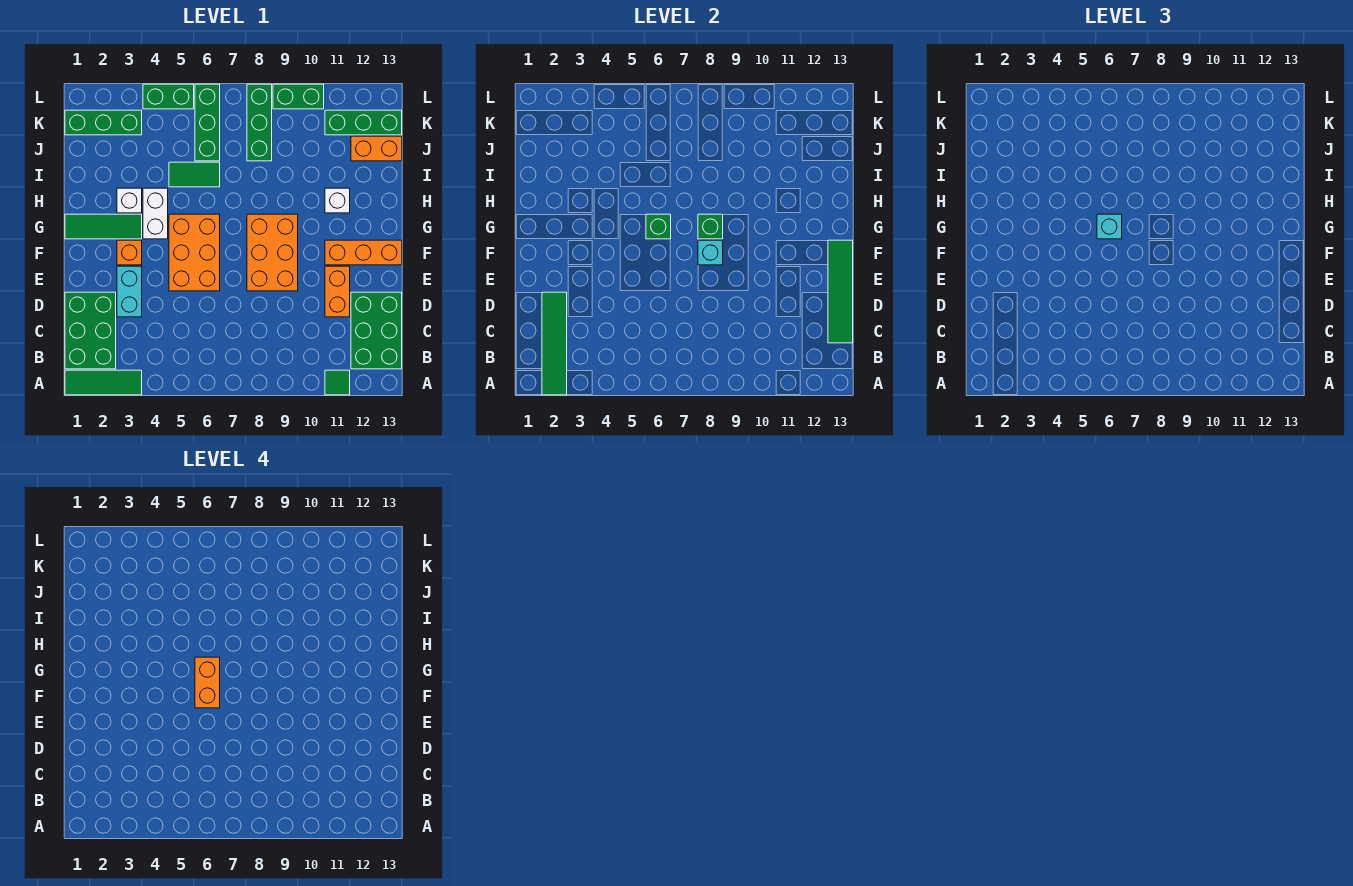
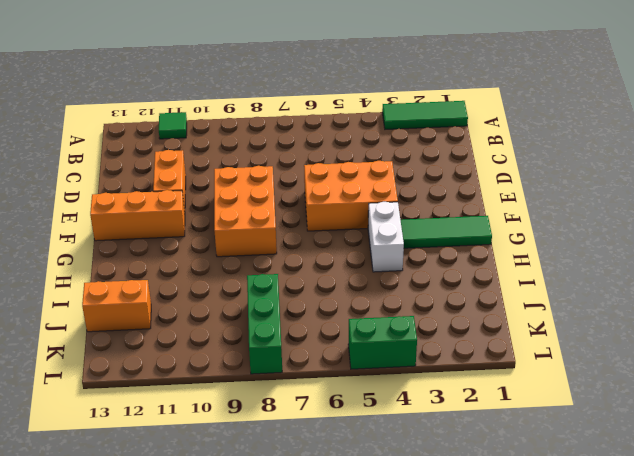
orange brick E4:F6 level 1 -> orange brick E5:G6 level 1
none -> green brick B1:D2 level 1
none -> green brick B12:D13 level 1
none -> cyan brick D3:E3 level 1

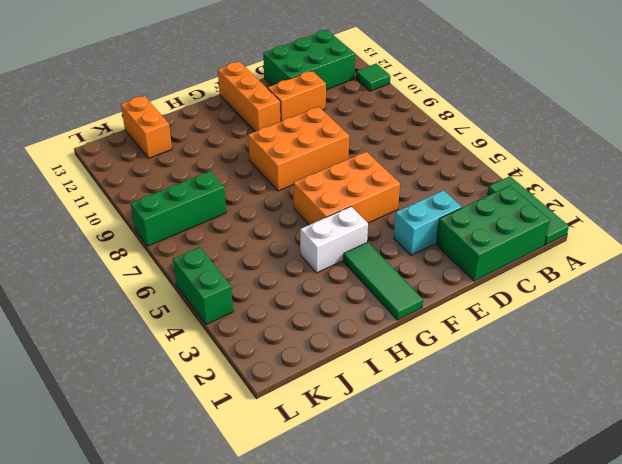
none -> orange brick F3 level 1
none -> white brick H3 level 1
none -> white brick H11 level 1

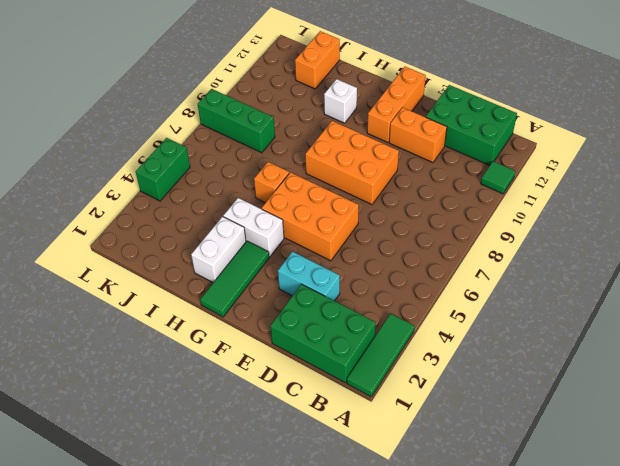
white brick H2:H3 level 1 -> white brick H3 level 1
orange brick H6 level 1 -> orange brick F3 level 1
none -> green tile I5:I6 level 1
none -> green brick J6:L6 level 1
none -> green brick K1:K3 level 1

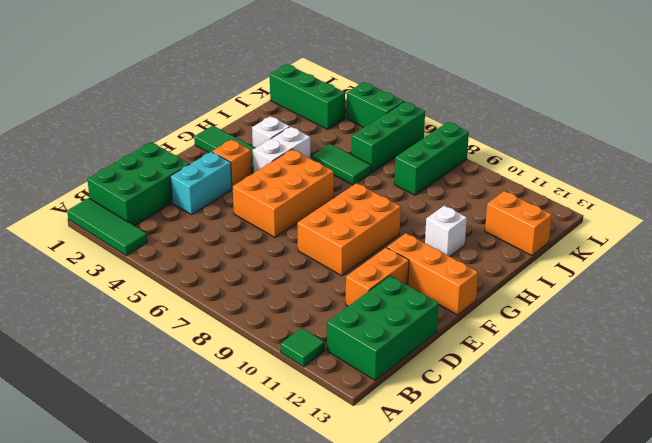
none -> green brick K11:K13 level 1
none -> green brick L9:L10 level 1
none -> green tile A2:D2 level 2

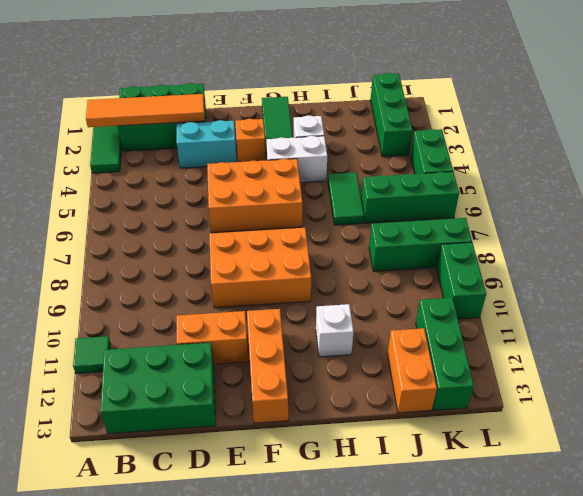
orange tile A2:D2 level 2 -> green tile A2:D2 level 2
none -> green tile C13:F13 level 2
none -> cyan brick F8 level 2
none -> green brick G6 level 2

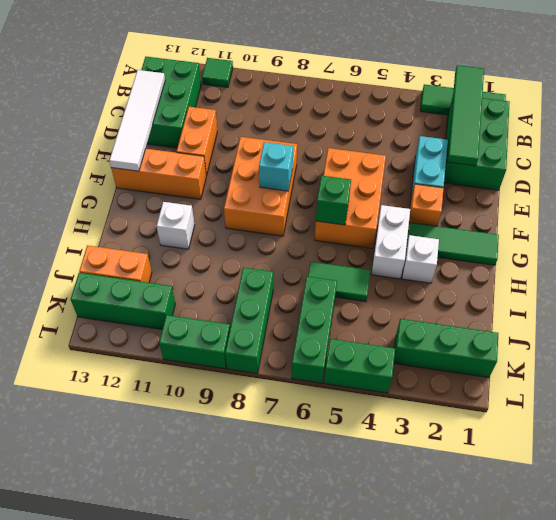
white tile C13:F13 level 2 -> green tile C13:F13 level 2
none -> green brick G8 level 2
none -> cyan brick G6 level 3
none -> orange brick F6:G6 level 4

